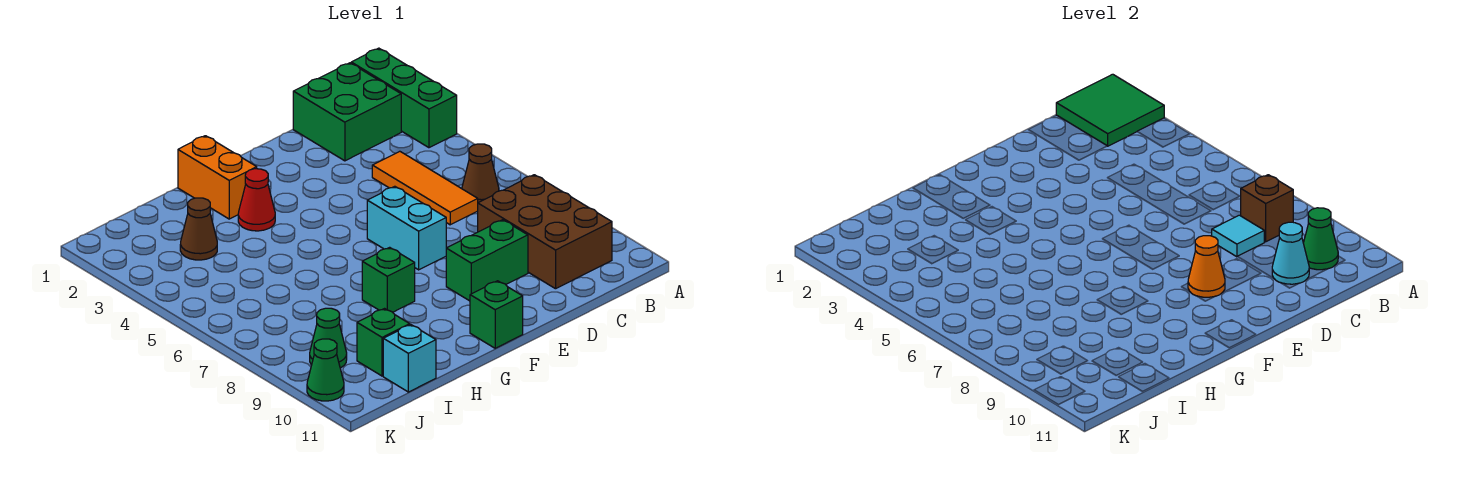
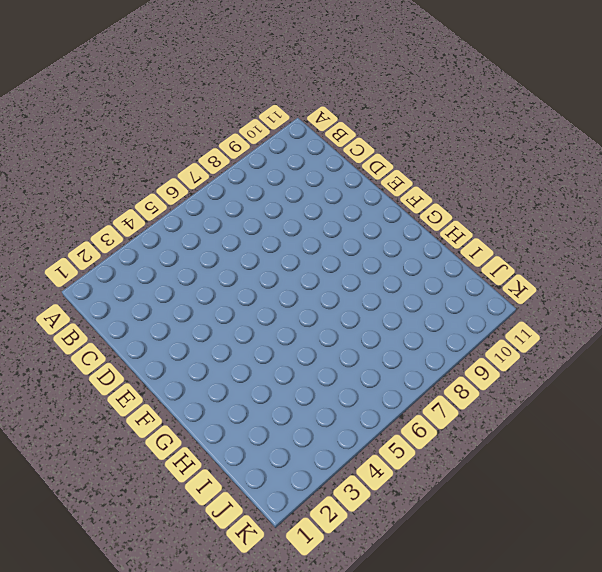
none -> green brick A1:A3 level 1
none -> green brick B1:C2 level 1
none -> brown cone B6 level 1

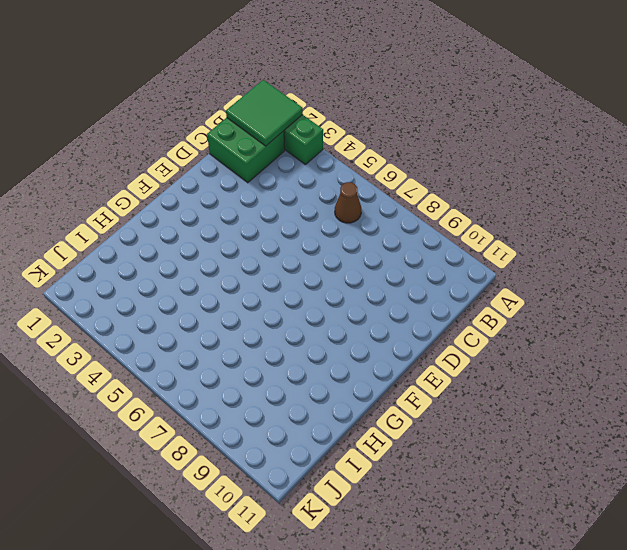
none -> brown brick B8:C10 level 1
none -> orange tile C4:C6 level 1
none -> green brick D9:E9 level 1

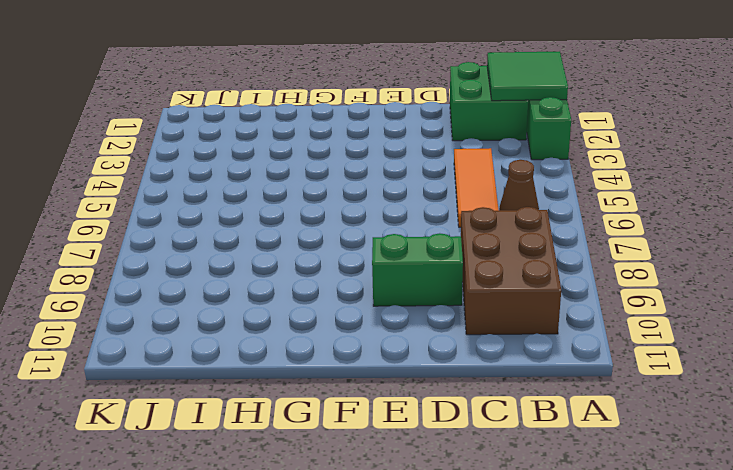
none -> cyan brick E6:E7 level 1
none -> green brick F11 level 1
none -> orange brick G1:G2 level 1

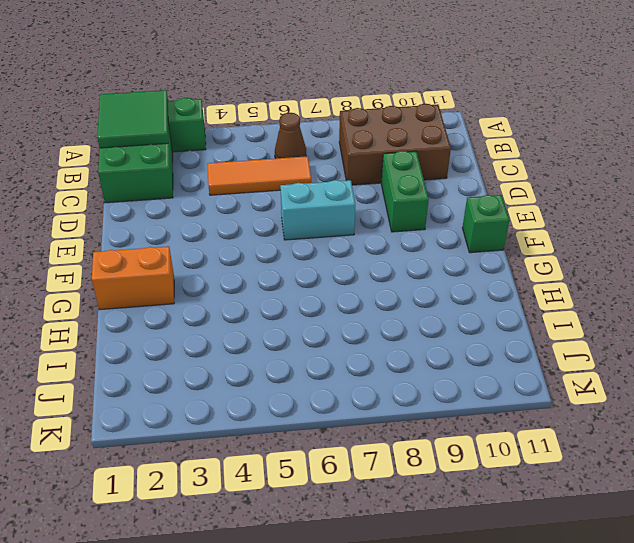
none -> red cone G3 level 1
none -> green brick G8 level 1
none -> brown cone I3 level 1

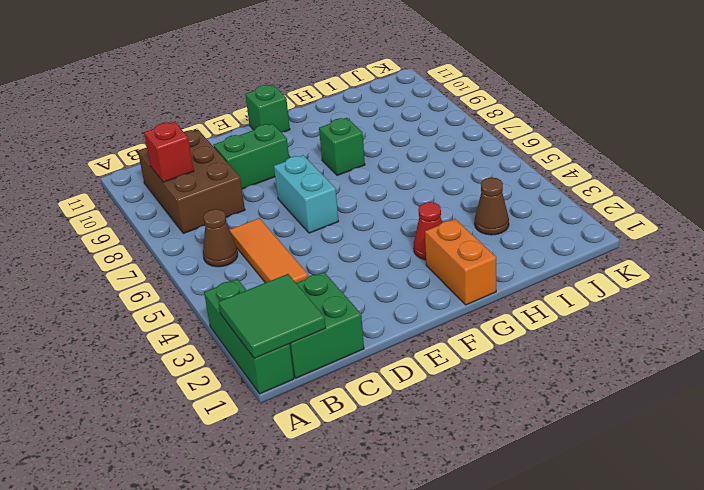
red brick B9 level 2 -> none
none -> green brick I10 level 1
none -> cyan brick I11 level 1
none -> green cone J9 level 1

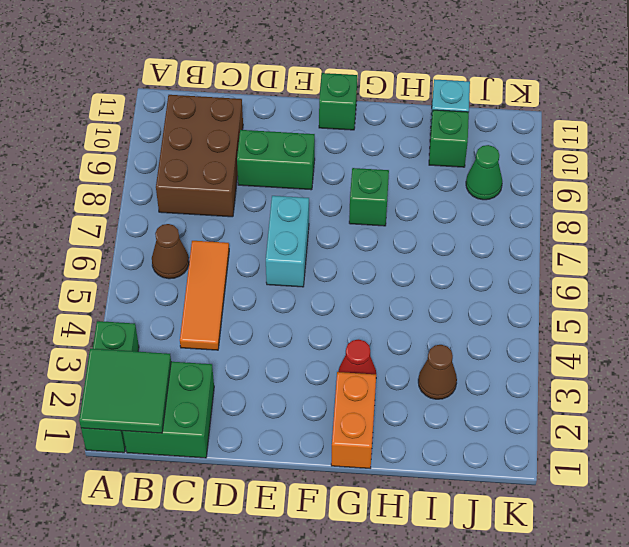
none -> green cone K10 level 1
none -> brown brick B8 level 2
none -> green cone B10 level 2

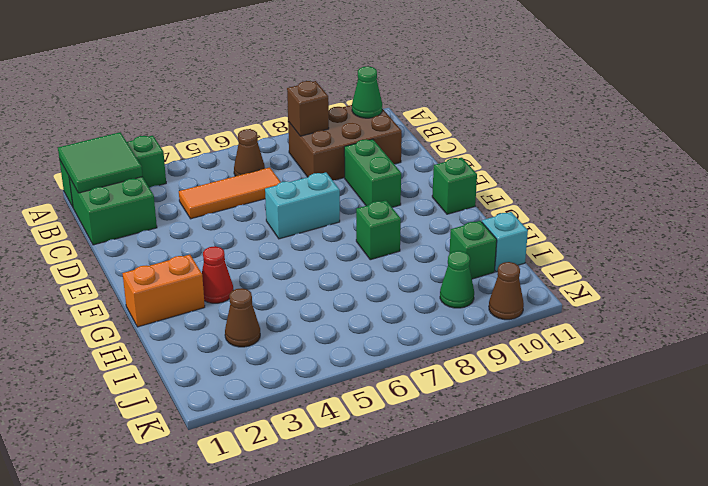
brown cone K10 level 1 -> green cone K10 level 1
none -> cyan tile C8 level 2
none -> cyan cone C10 level 2
none -> orange cone E9 level 2

